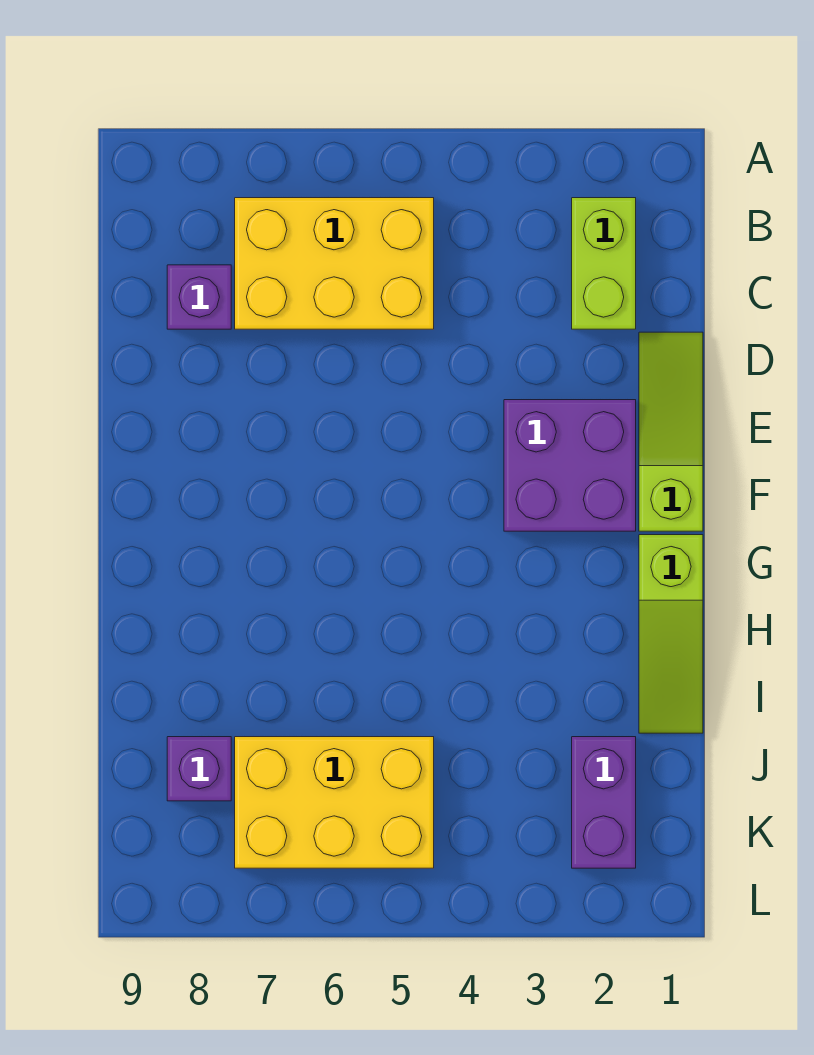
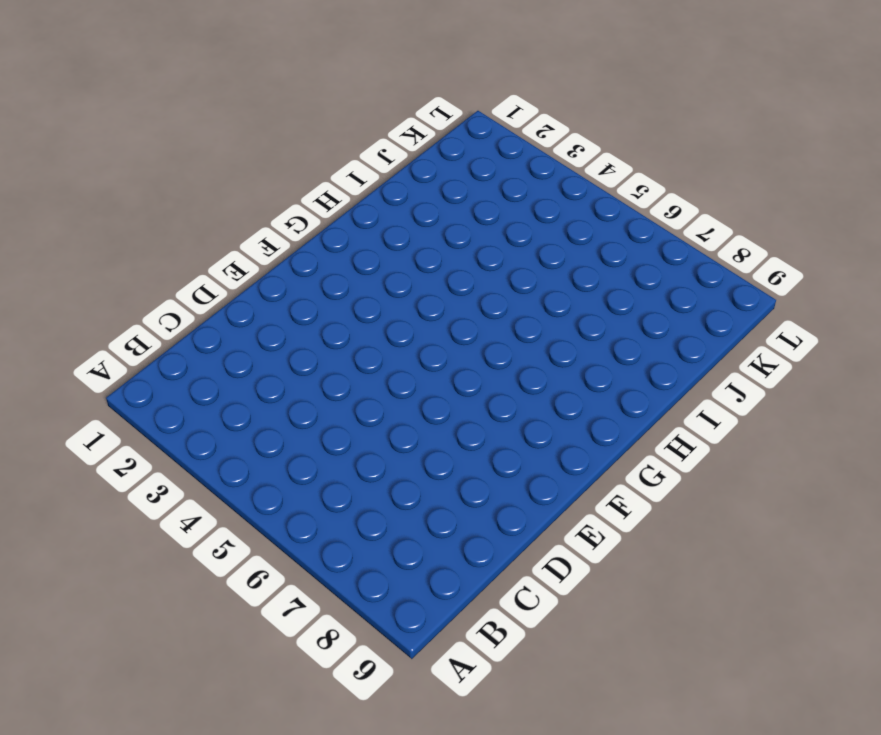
none -> lime brick B2:C2 level 1
none -> yellow brick B5:C7 level 1

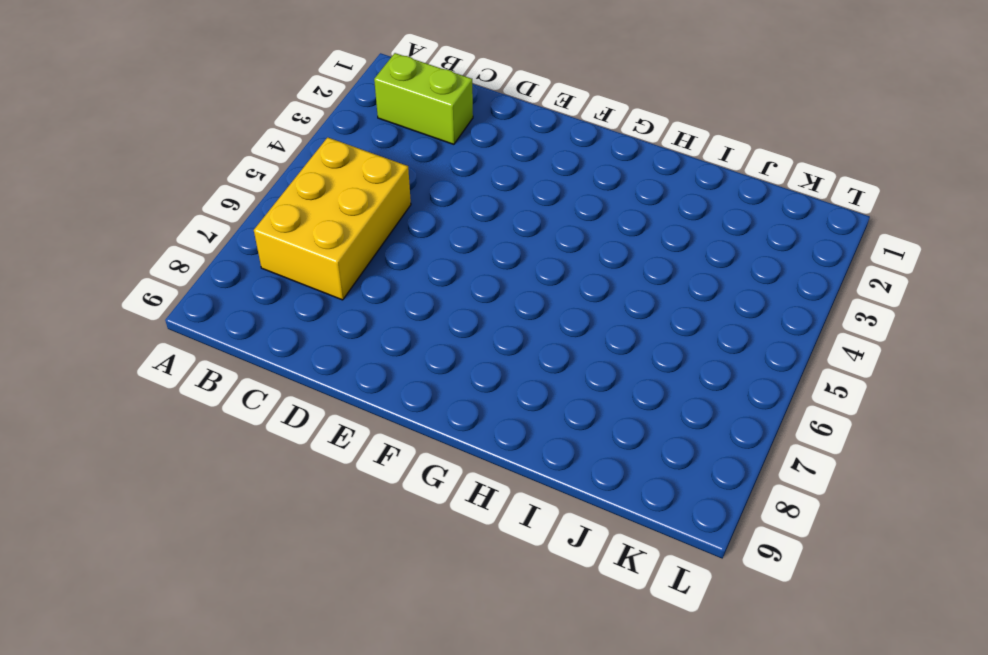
none -> purple brick C8 level 1
none -> lime slope D1:F1 level 1 top F

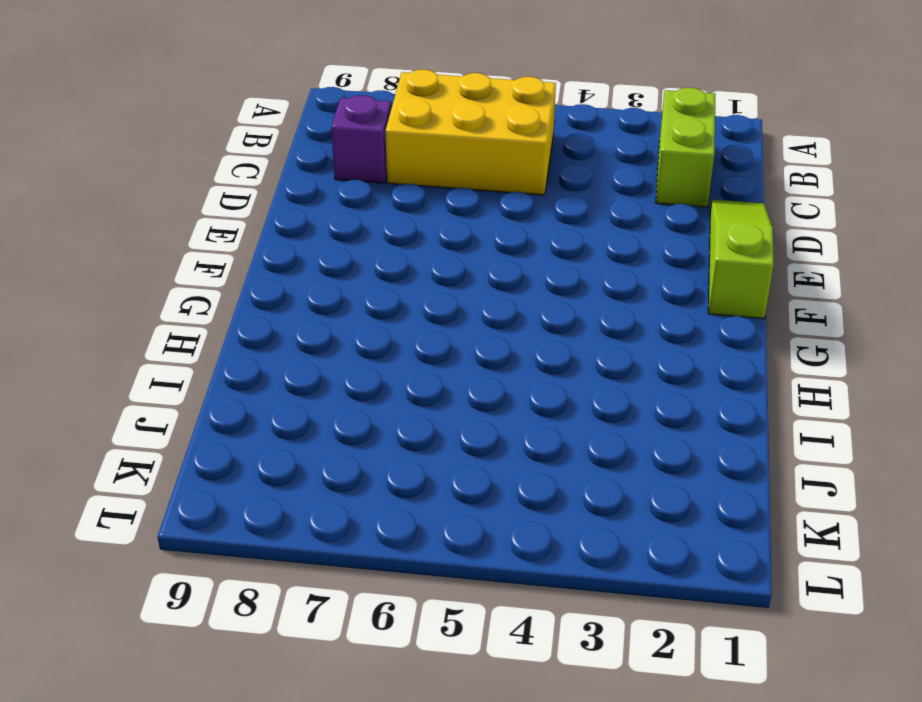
none -> purple brick E2:F3 level 1
none -> lime slope G1:I1 level 1 top G

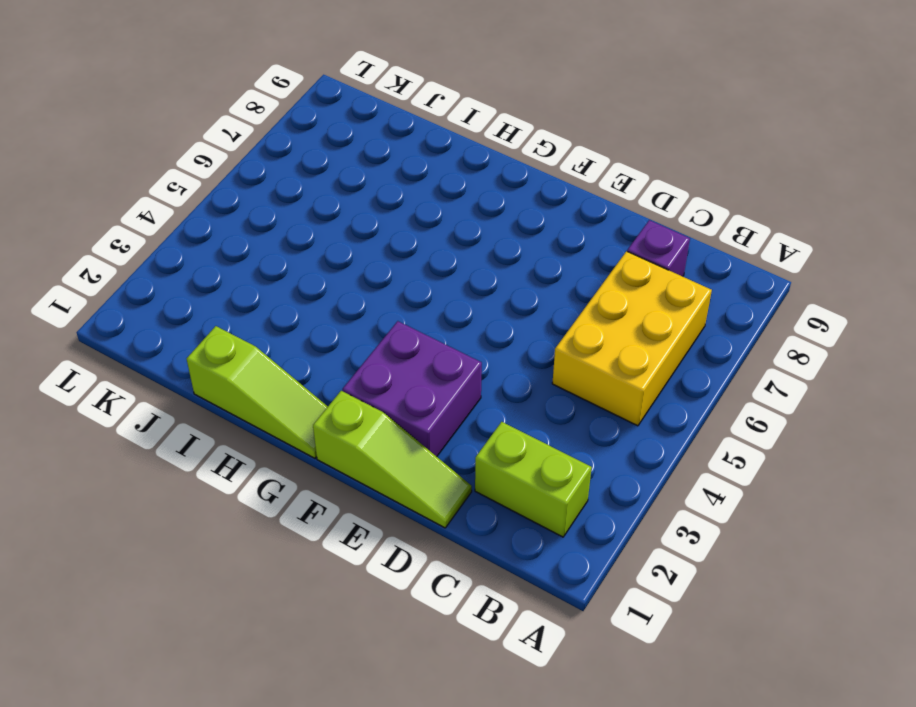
lime slope G1:I1 level 1 top I -> lime slope G1:I1 level 1 top G
none -> purple brick J2:K2 level 1
none -> yellow brick J5:K7 level 1

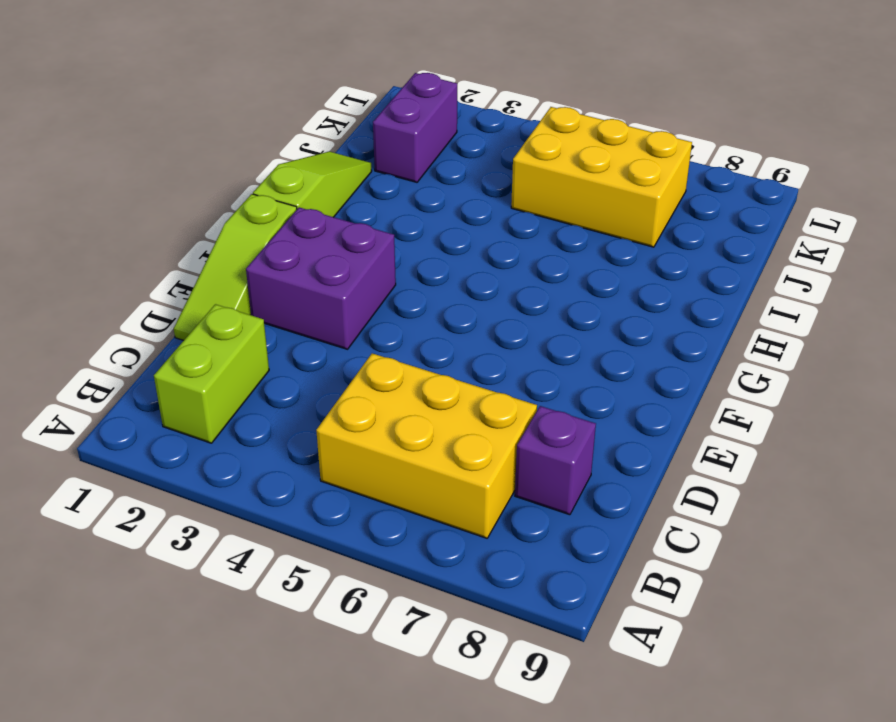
none -> purple brick J8 level 1

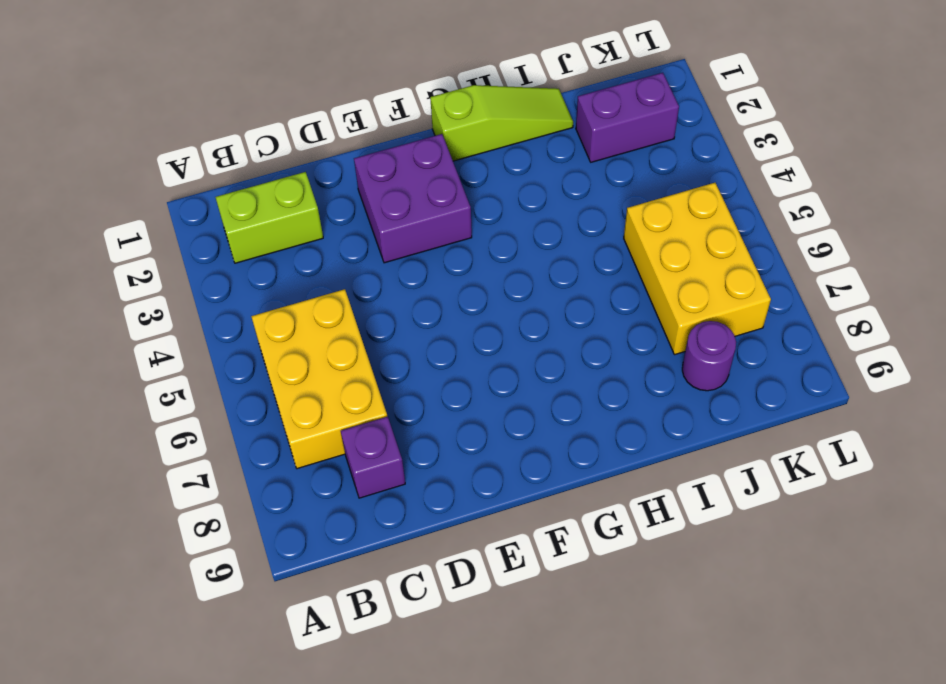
purple round brick J8 level 1 -> purple brick J8 level 1
none -> lime slope D1:F1 level 1 top F

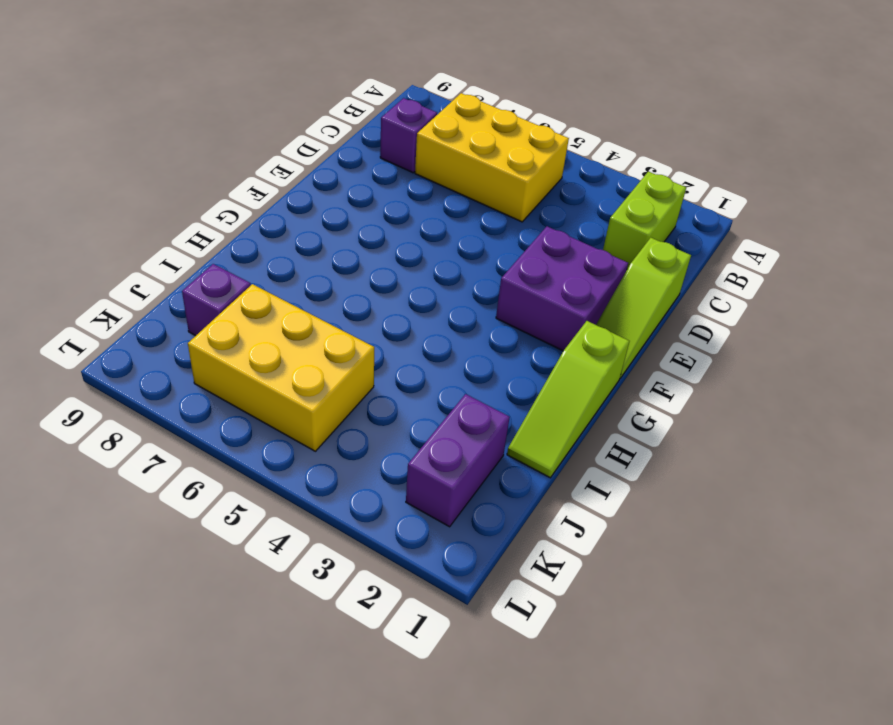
lime slope D1:F1 level 1 top D -> lime slope D1:F1 level 1 top F

